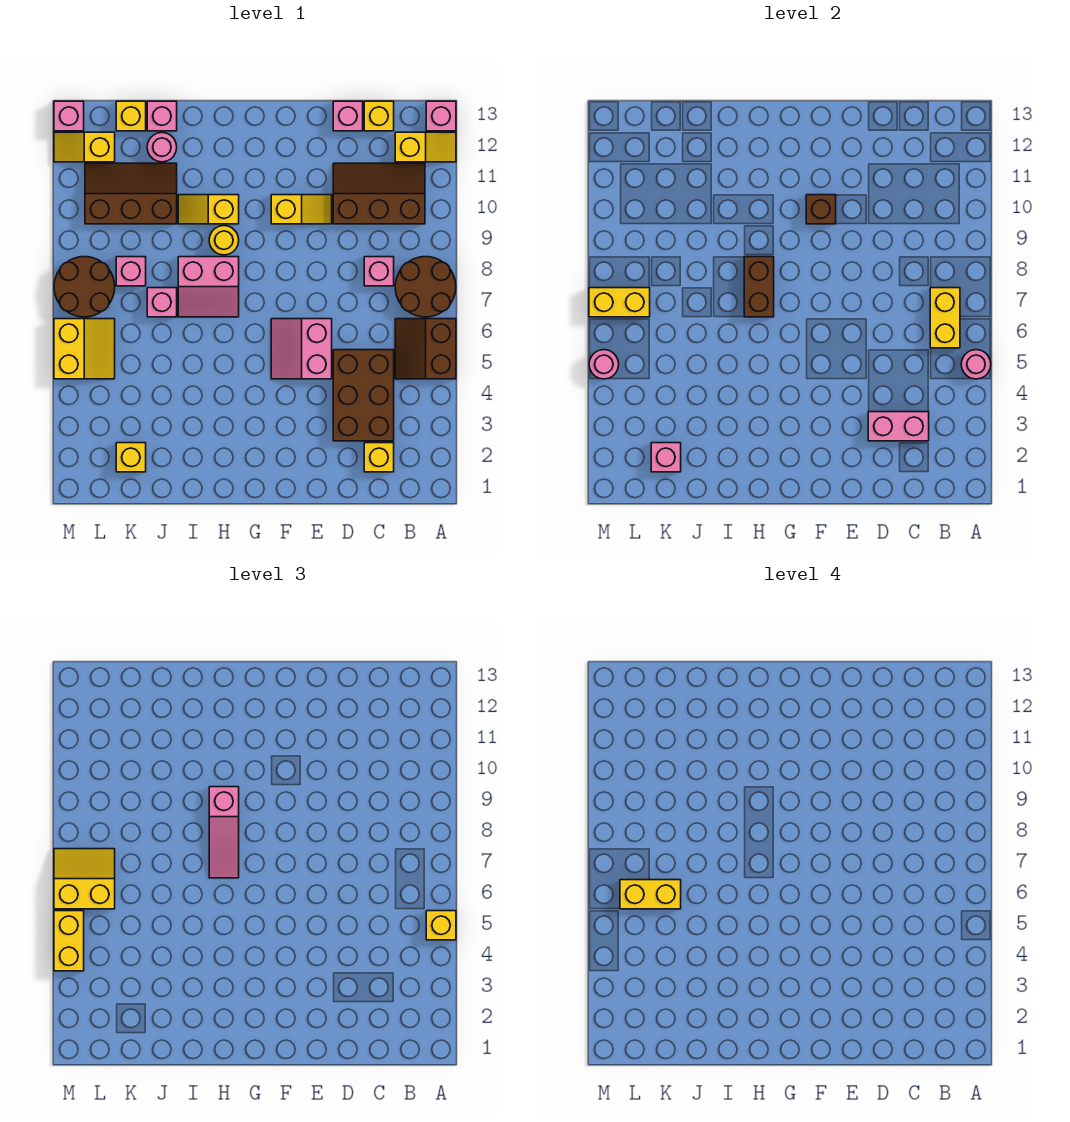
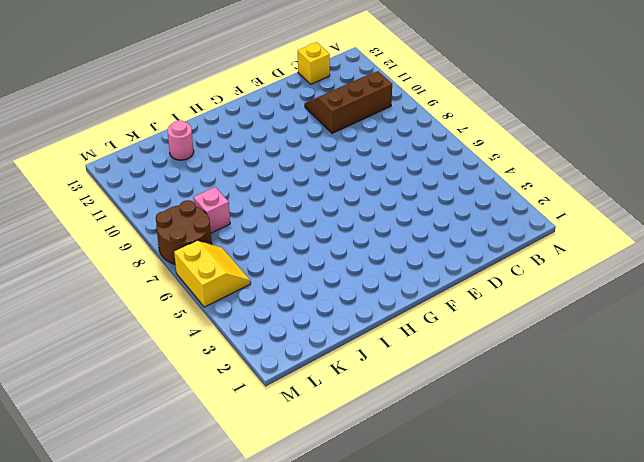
none -> brown slope A5:B6 level 1 top A
none -> brown round brick A7:B8 level 1
none -> yellow slope A12:B12 level 1 top B
none -> pink brick A13 level 1

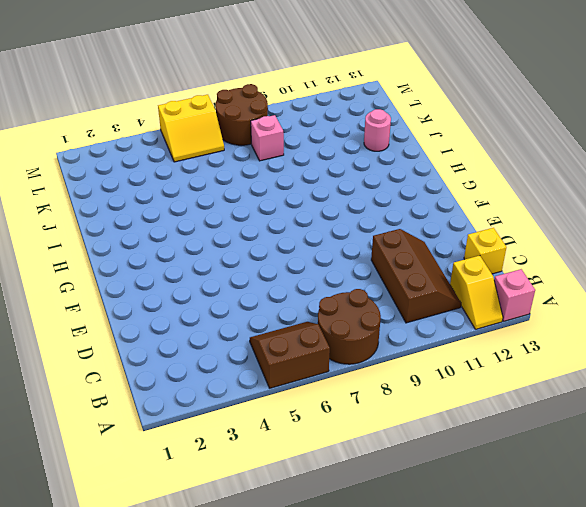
none -> yellow brick C2 level 1
none -> brown brick C3:D5 level 1
none -> pink brick C8 level 1
none -> pink brick D13 level 1

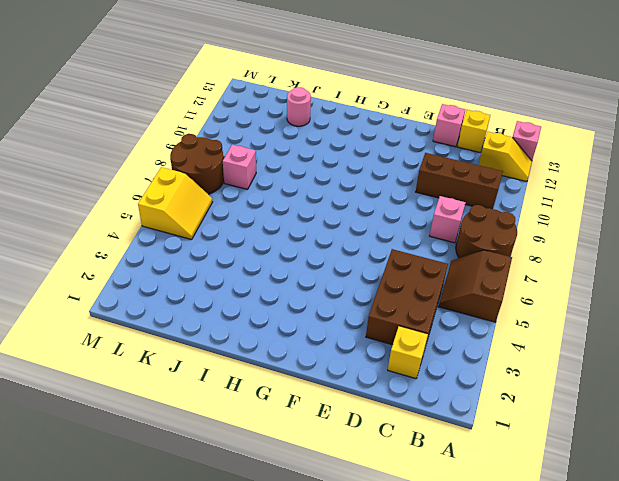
none -> pink slope E5:F6 level 1 top E
none -> yellow slope E10:F10 level 1 top F
none -> pink slope H7:I8 level 1 top 8
none -> yellow round brick H9 level 1

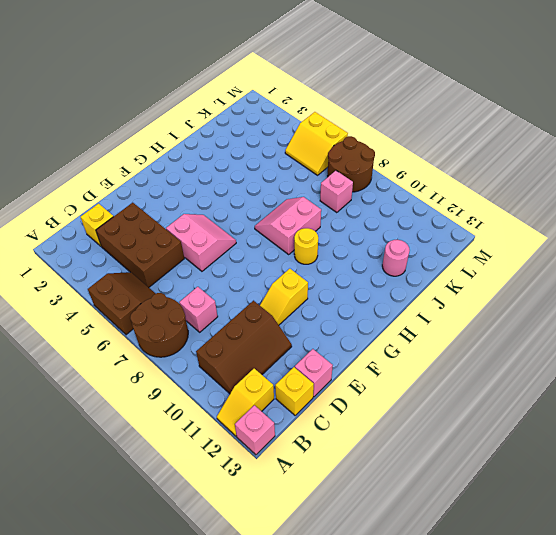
none -> yellow slope H10:I10 level 1 top H
none -> pink brick J7 level 1
none -> brown slope J10:L11 level 1 top 10
none -> pink brick J13 level 1

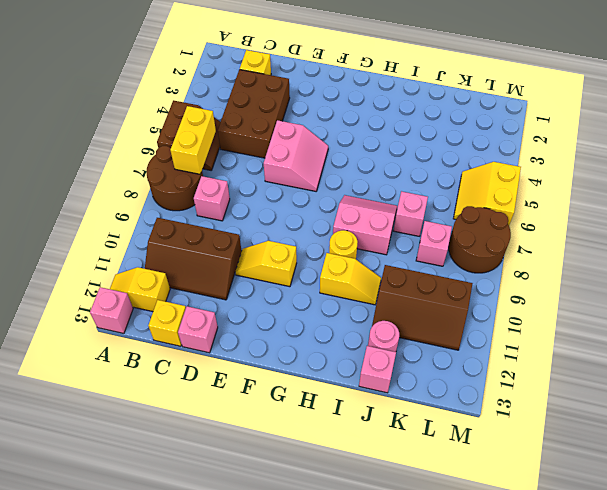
none -> yellow brick K2 level 1
none -> yellow brick K13 level 1
none -> yellow slope L12:M12 level 1 top L
none -> pink brick M13 level 1

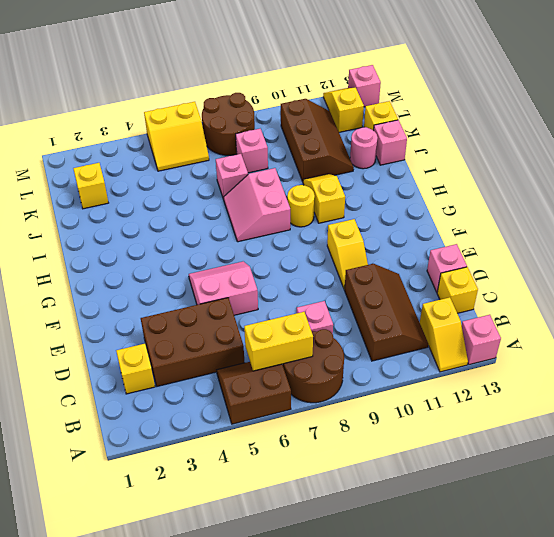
none -> pink round brick A5 level 2
none -> pink brick C3:D3 level 2
none -> brown brick F10 level 2
none -> brown brick H7:H8 level 2

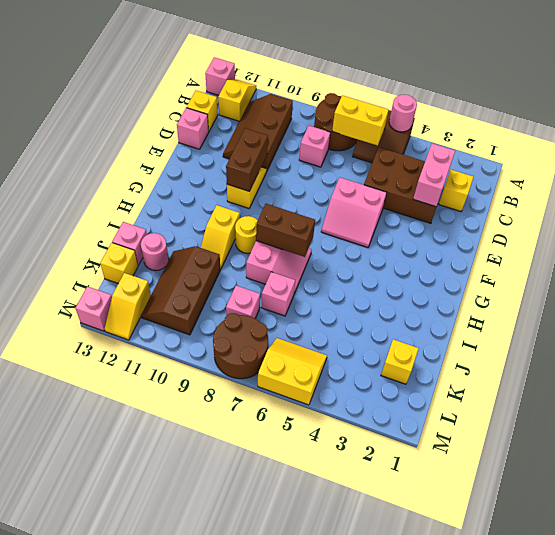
brown brick E10:F10 level 2 -> brown brick F10 level 2
none -> pink brick K2 level 2
none -> yellow brick L7:M7 level 2
none -> pink round brick M5 level 2
none -> yellow brick A5 level 3

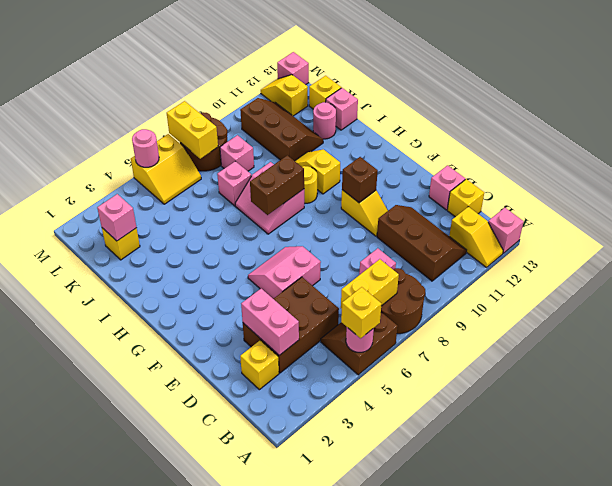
none -> pink slope H7:H9 level 3 top 9
none -> yellow slope L6:M7 level 3 top 6
none -> yellow brick M4:M5 level 3
none -> yellow brick K6:L6 level 4

